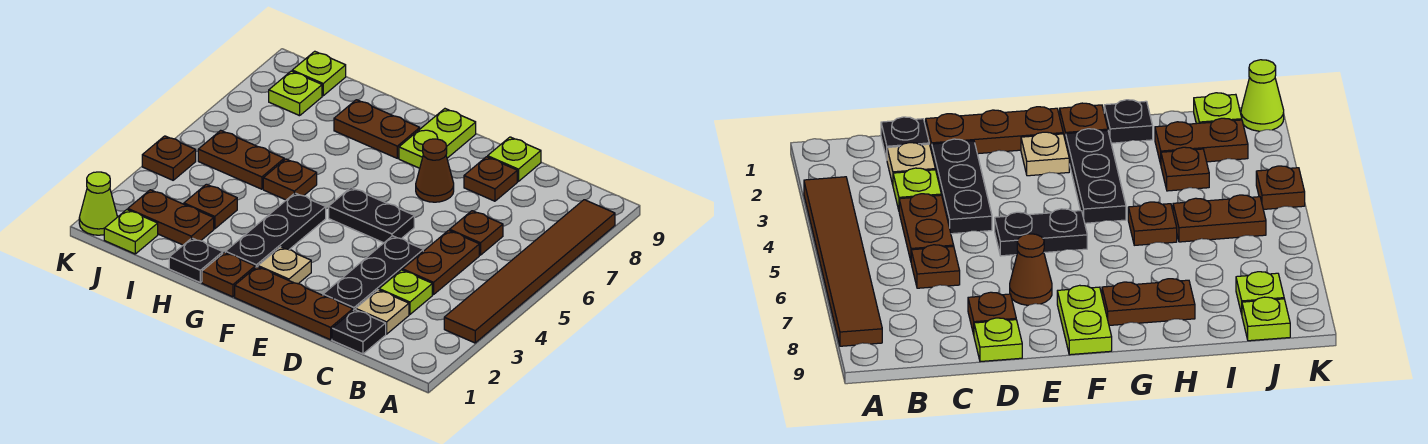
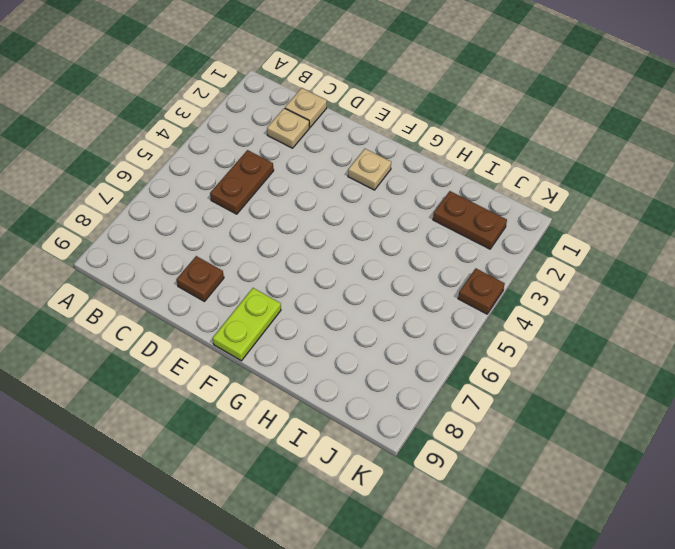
tan plate C1 level 1 -> black plate C1 level 1
none -> brown tile A3:A8 level 1
none -> lime plate C3 level 1
none -> brown plate C6 level 1

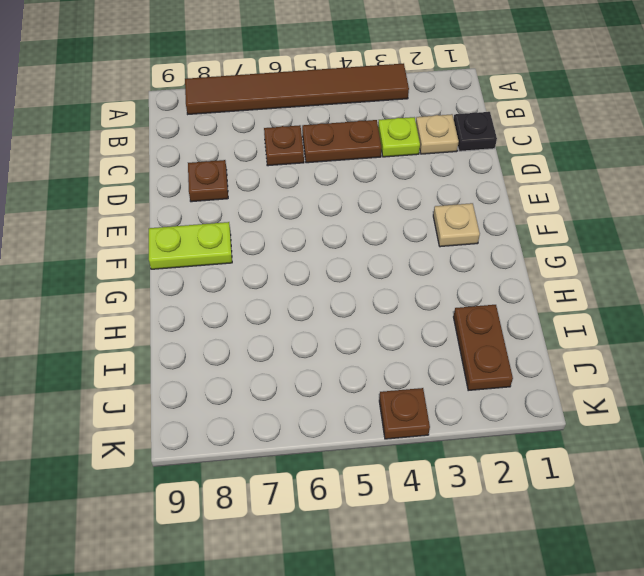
none -> brown plate D1:F1 level 1
none -> black plate D2:D4 level 1
none -> lime plate D9 level 1

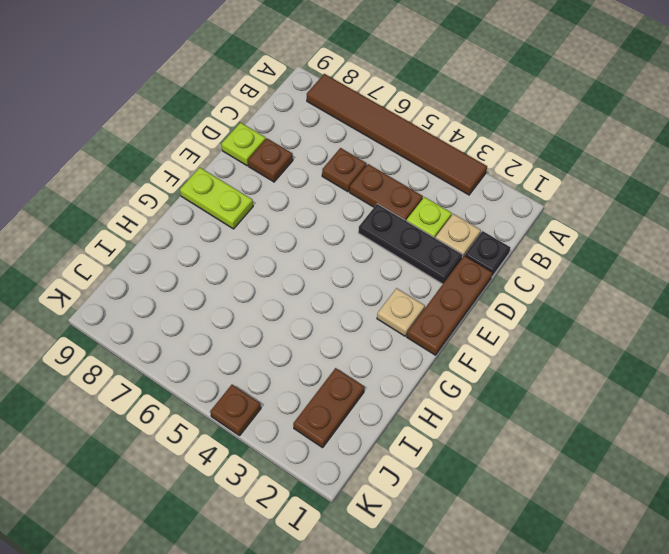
none -> black plate E5:F5 level 1
none -> brown cone E7 level 1
none -> brown plate G1 level 1

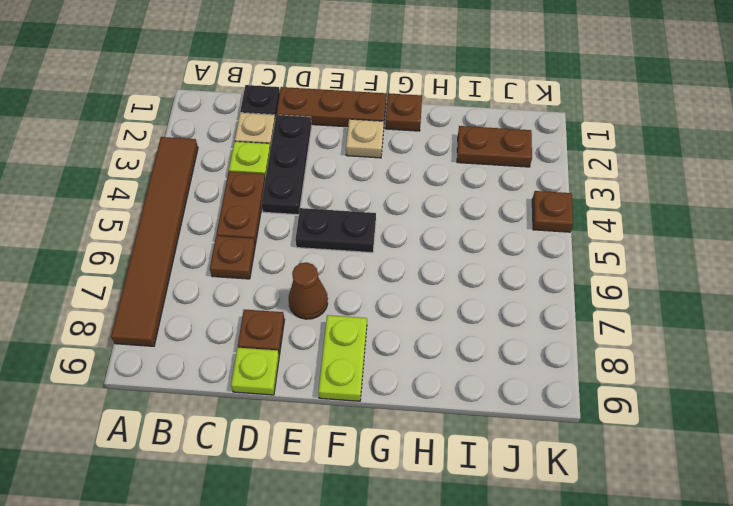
none -> black plate G2:G4 level 1
none -> brown plate G8:H8 level 1
none -> black plate H1 level 1

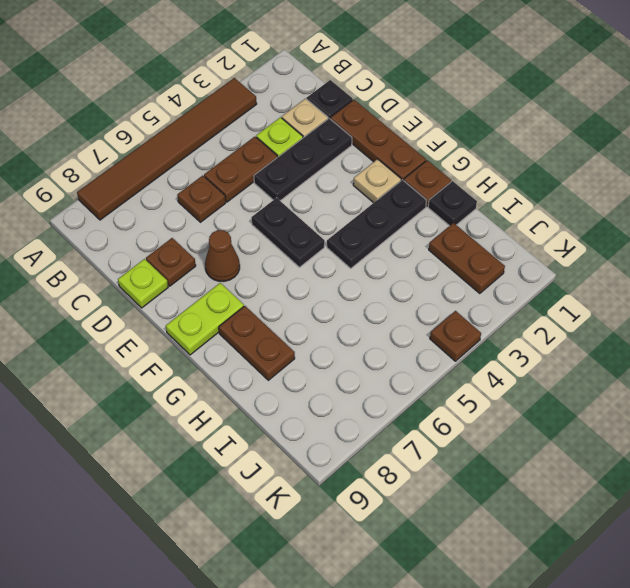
none -> brown plate H5 level 1
none -> brown plate I3 level 1
none -> brown plate I5:J5 level 1

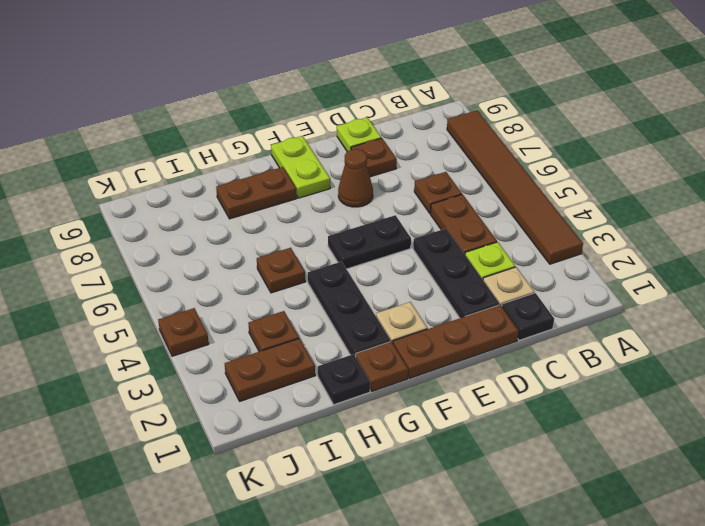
none -> brown plate I5:J5 level 1
none -> lime plate J1 level 1
none -> lime plate J8 level 1

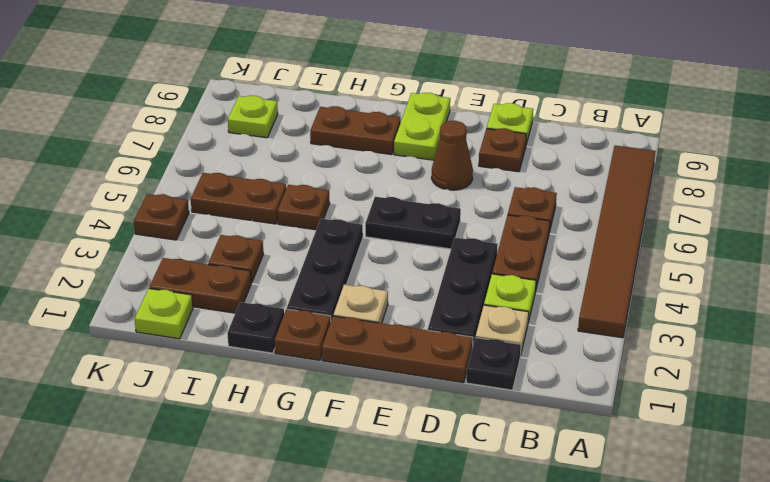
none -> lime plate J9 level 1
none -> lime cone K1 level 1

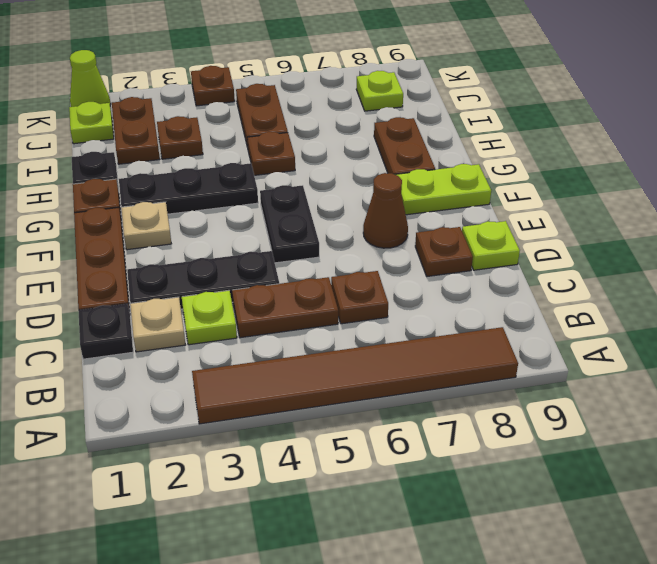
none -> lime plate J9 level 1

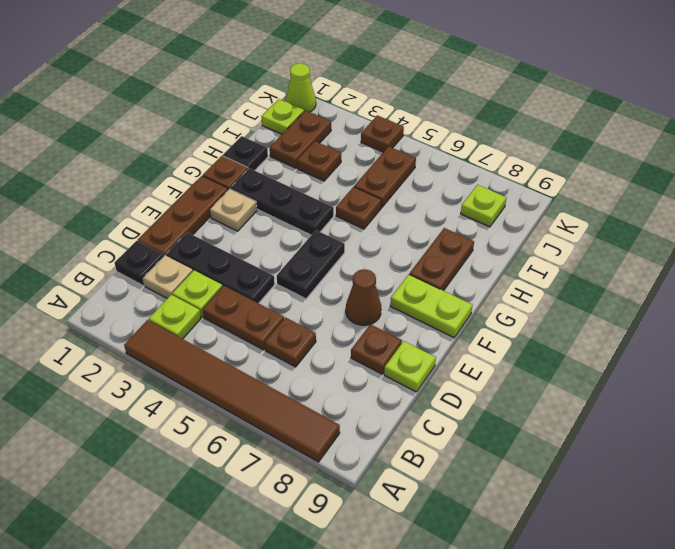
lime plate B3 level 1 -> lime plate J9 level 1

